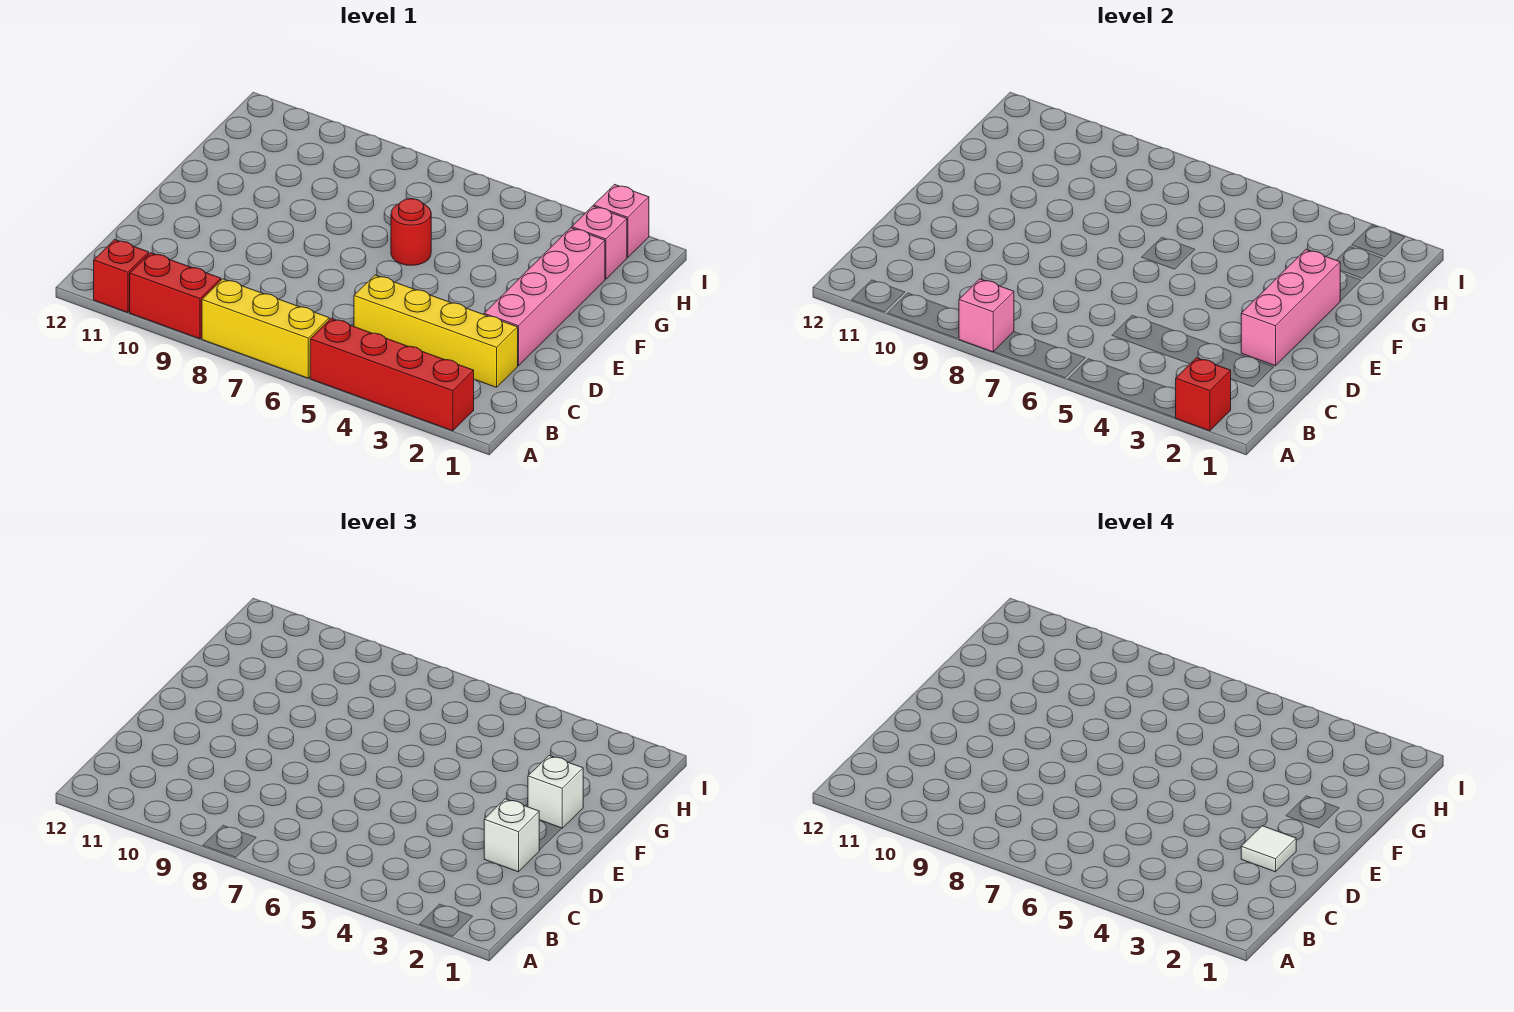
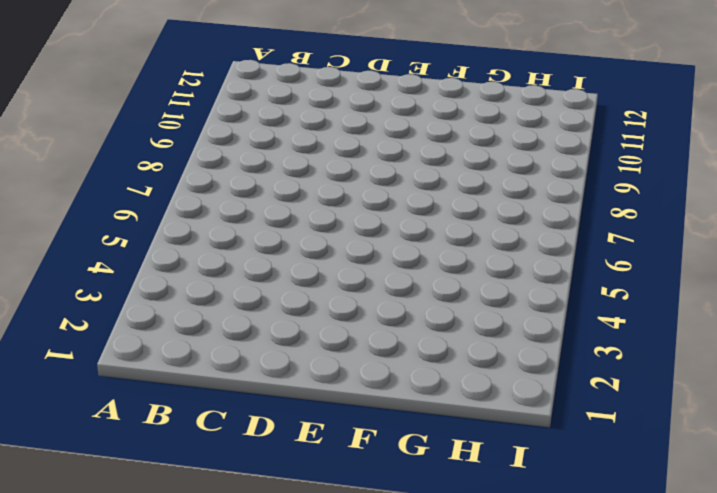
none -> red brick A2:A5 level 1
none -> yellow brick A6:A8 level 1
none -> red brick A9:A10 level 1

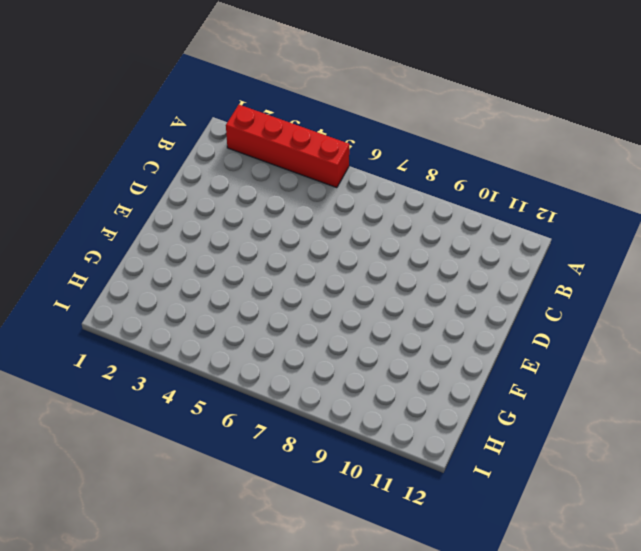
none -> yellow brick A6:A8 level 1
none -> red brick A9:A10 level 1
none -> red brick A11 level 1

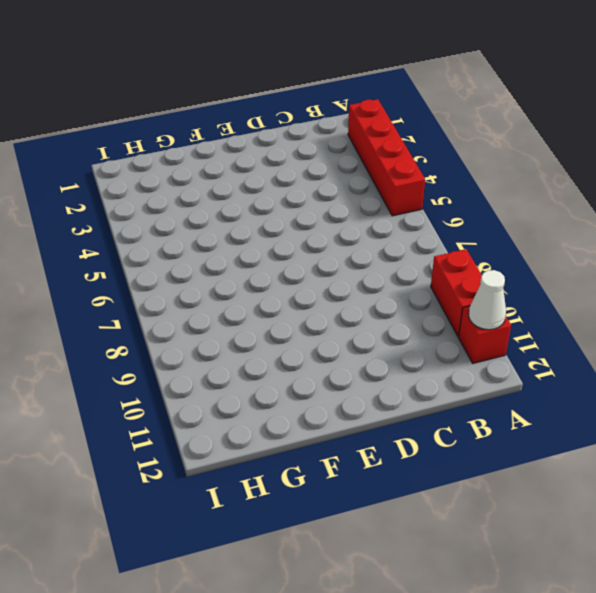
white cone A11 level 2 -> none
none -> yellow brick A6:A8 level 1
none -> yellow brick C2:C5 level 1
none -> pink brick D2:G2 level 1

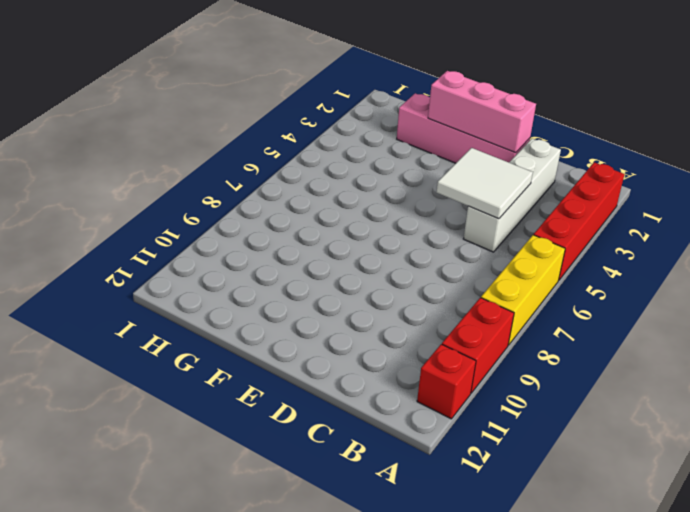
white brick C2:C5 level 1 -> yellow brick C2:C5 level 1
white tile C4:D5 level 2 -> none
none -> red round brick F6 level 1
none -> pink brick H2 level 1
none -> pink brick I2 level 1

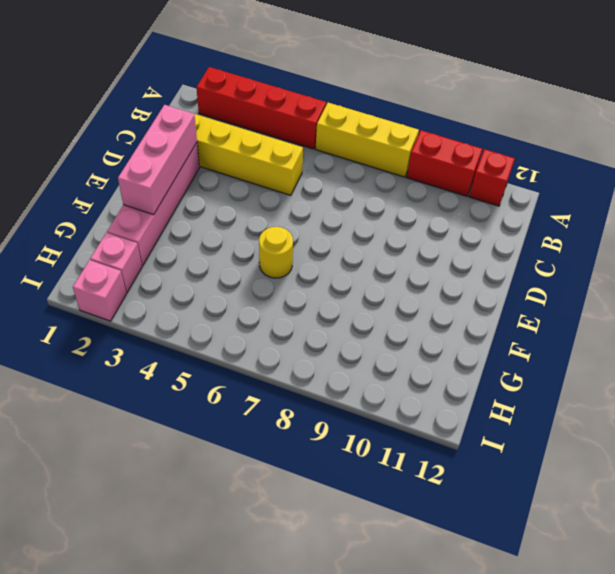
yellow round brick F6 level 1 -> red round brick F6 level 1
none -> red brick A2 level 2
none -> pink brick A8 level 2
none -> white brick D2 level 3

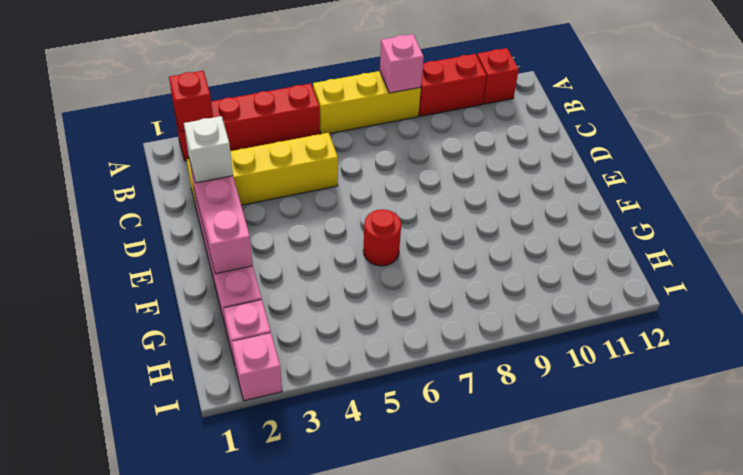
none -> white brick F2 level 3
none -> white tile D2 level 4

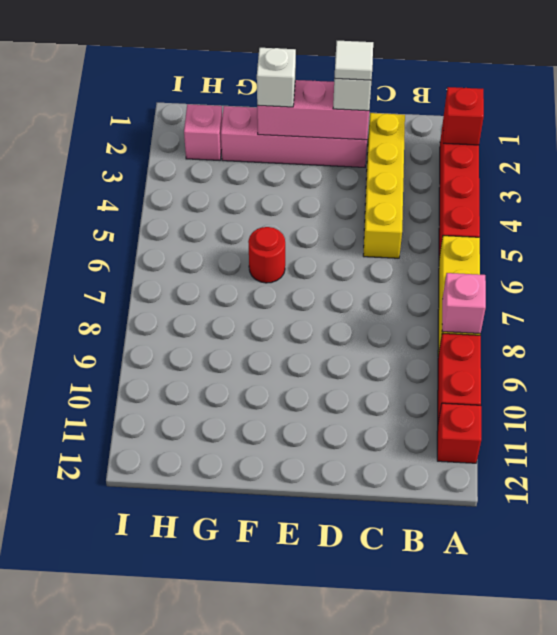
none -> pink brick I2 level 1

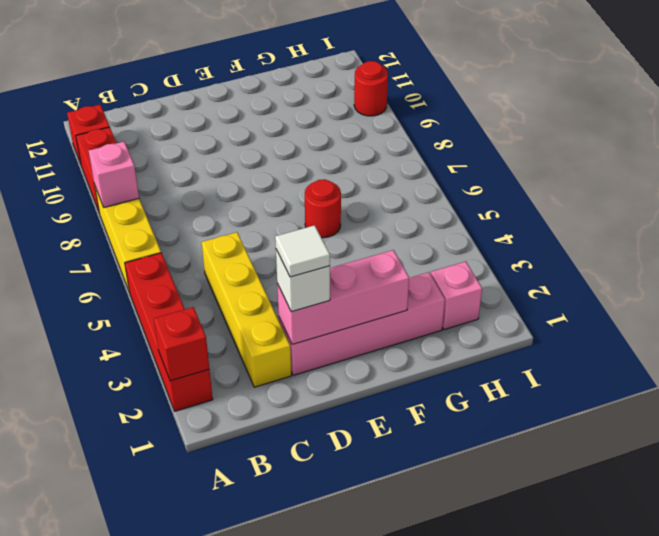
red round brick I10 level 1 -> none
none -> pink brick I2 level 1
none -> white brick F2 level 3

